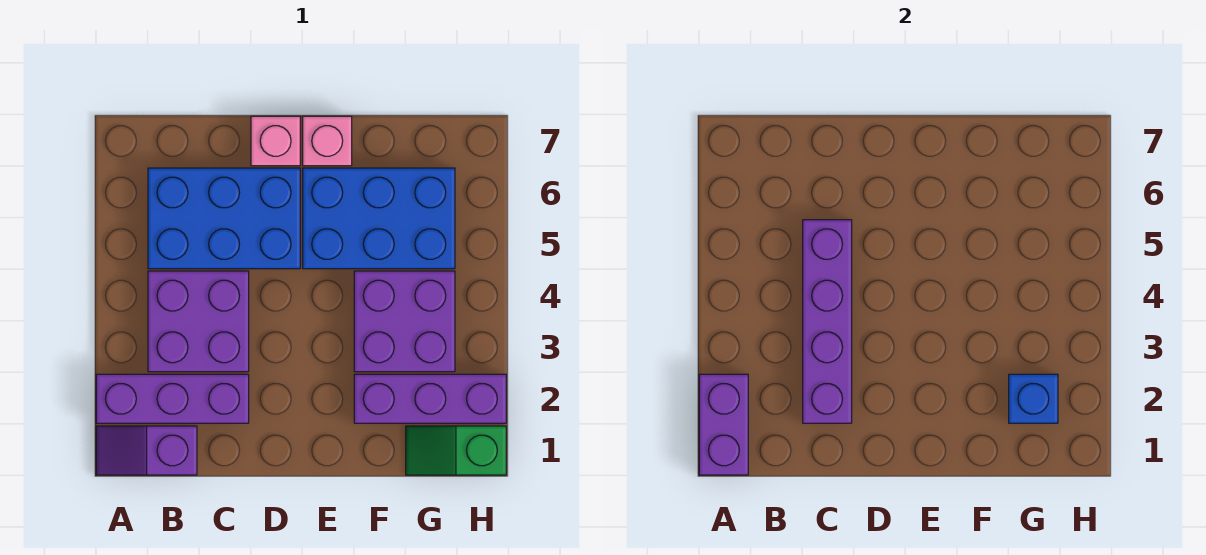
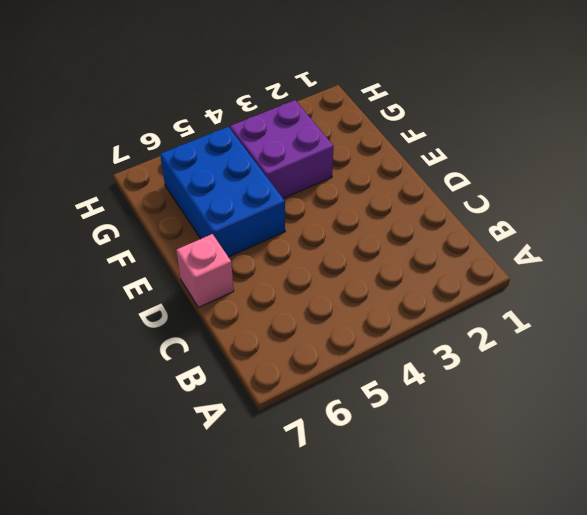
none -> purple slope A1:B1 level 1 top B
none -> purple brick A2:C2 level 1
none -> purple brick B3:C4 level 1

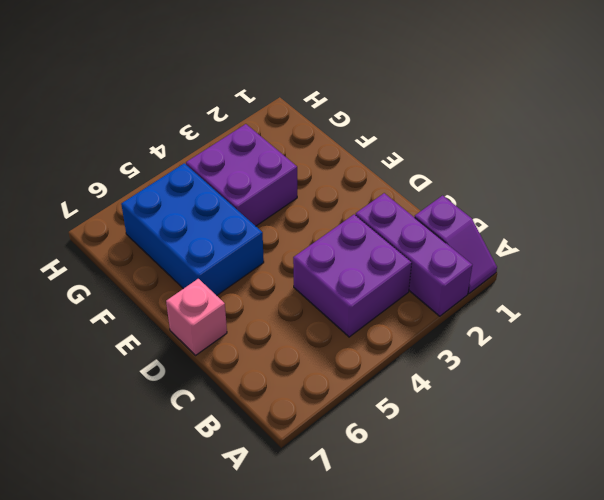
none -> blue brick B5:D6 level 1
none -> pink brick E7 level 1
none -> purple brick F2:H2 level 1

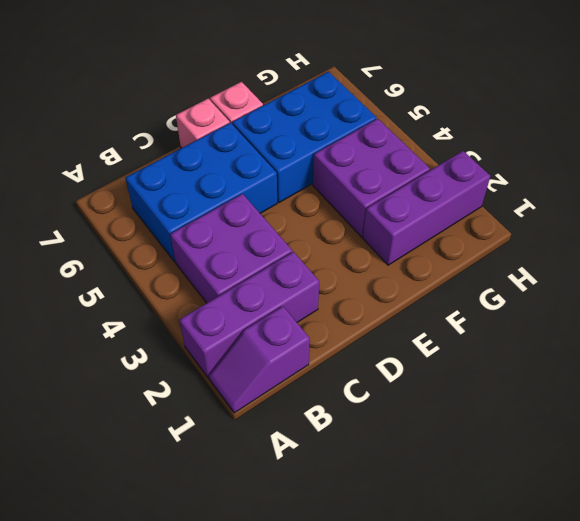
none -> green slope G1:H1 level 1 top H
none -> purple brick A1:A2 level 2
none -> purple brick C2:C5 level 2

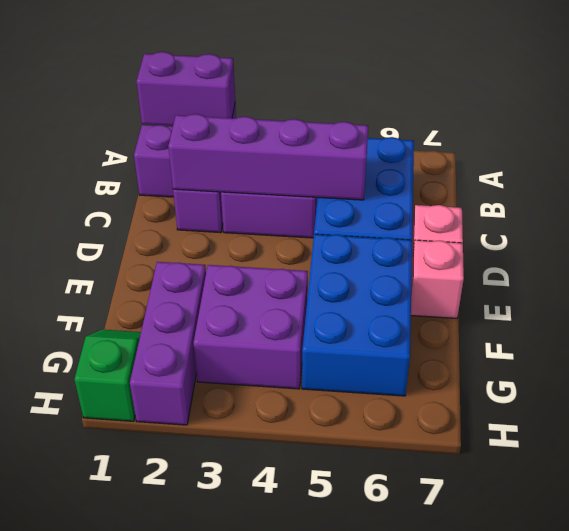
none -> blue brick G2 level 2

